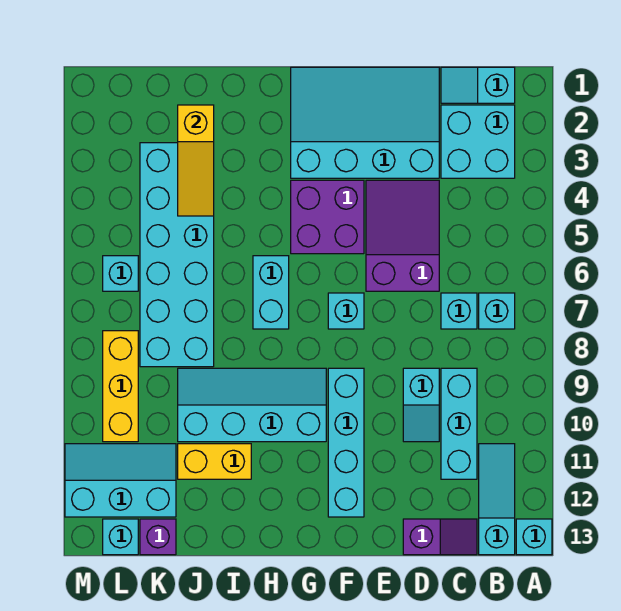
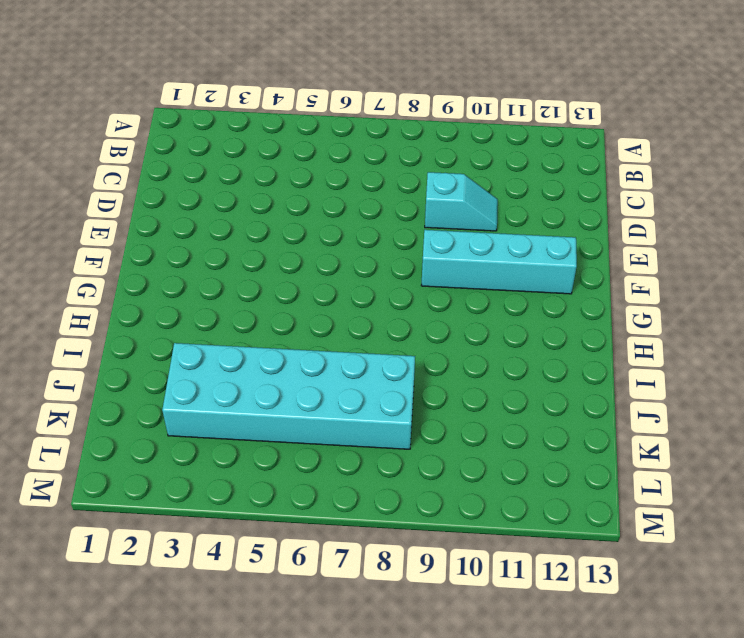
none -> cyan brick A13 level 1
none -> cyan slope B1:C1 level 1 top B
none -> cyan brick B2:C3 level 1

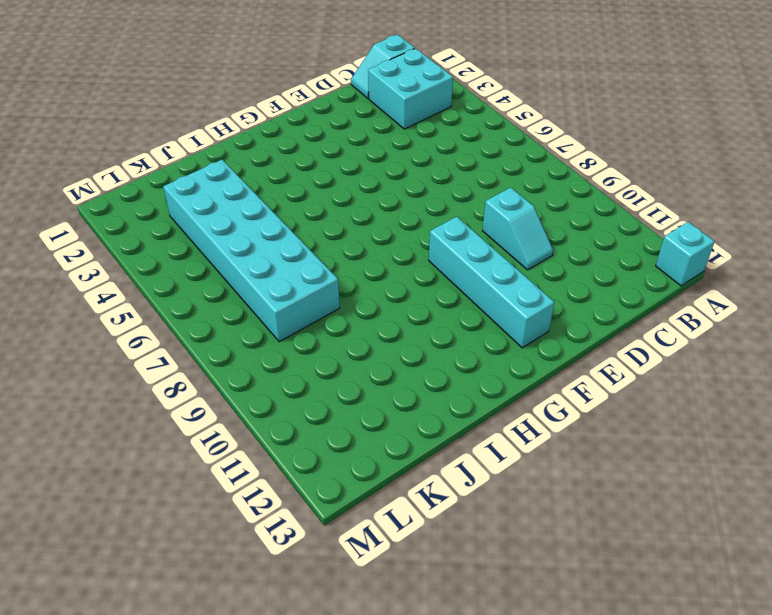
none -> cyan brick B7 level 1
none -> cyan slope B11:B13 level 1 top 13
none -> cyan brick C7 level 1

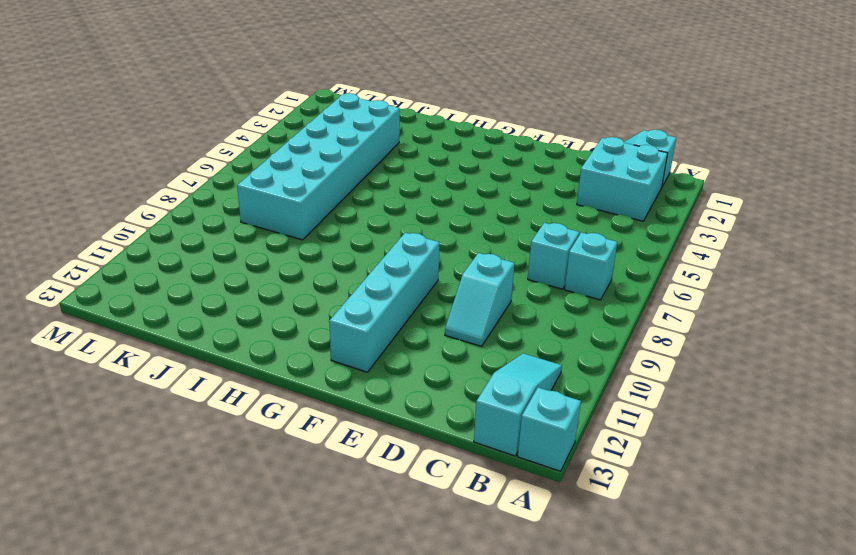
none -> cyan brick C9:C11 level 1
none -> purple slope C13:D13 level 1 top D
none -> cyan slope D1:G3 level 1 top 3

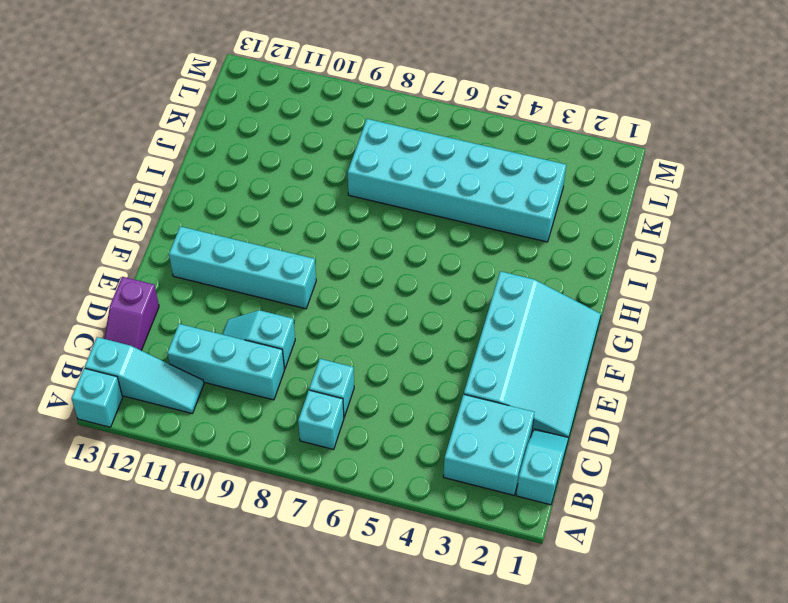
none -> purple slope D4:E6 level 1 top 6
none -> purple brick F4:G5 level 1
none -> cyan brick F7 level 1

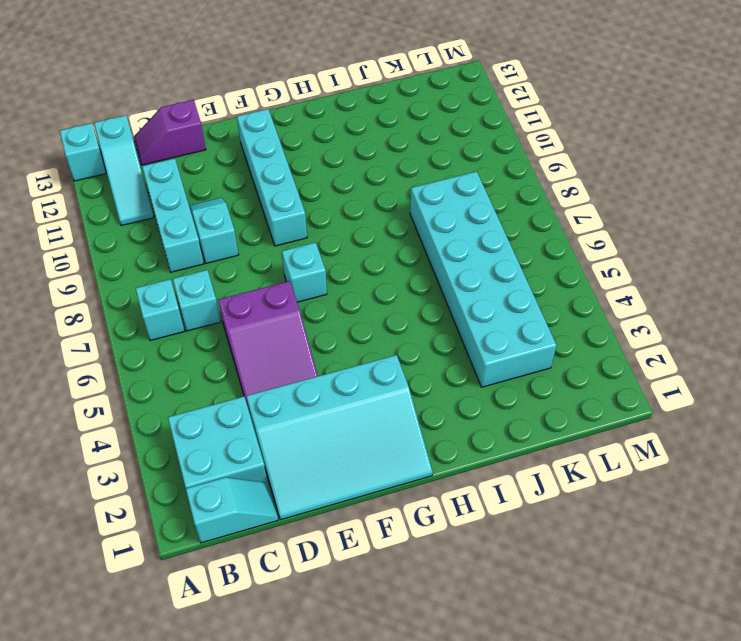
none -> purple brick F4:G5 level 1
none -> cyan slope G9:J10 level 1 top 10
none -> cyan brick H6:H7 level 1

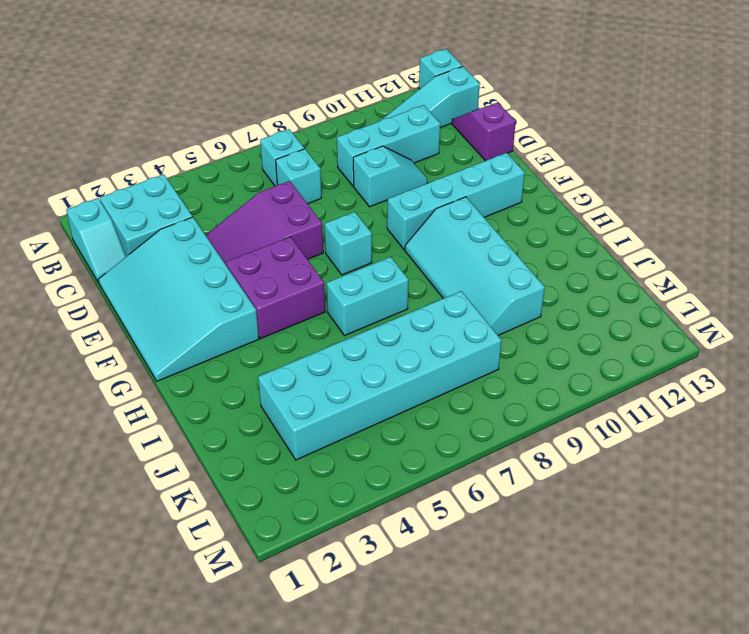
none -> yellow brick I11:J11 level 1
none -> cyan slope K11:M12 level 1 top 12
none -> purple brick K13 level 1

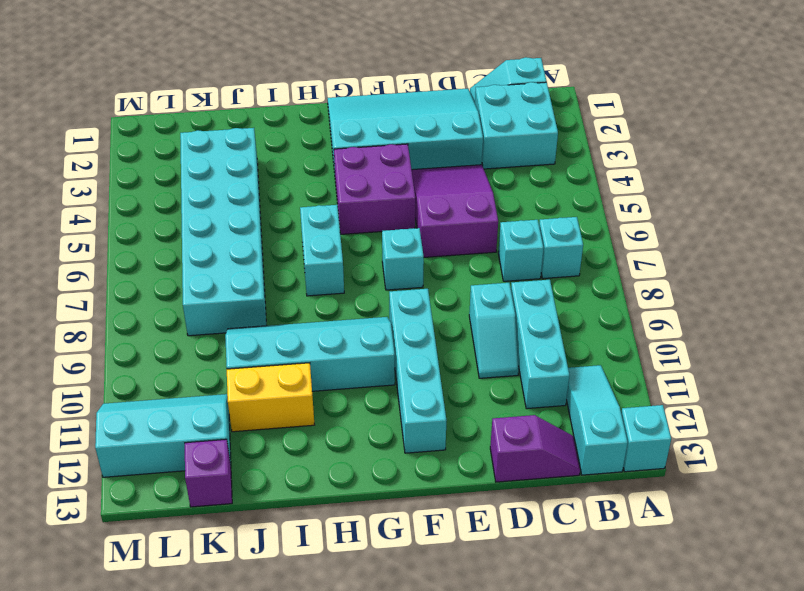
none -> cyan brick L6 level 1
none -> yellow brick L8:L10 level 1
none -> cyan brick L13 level 1

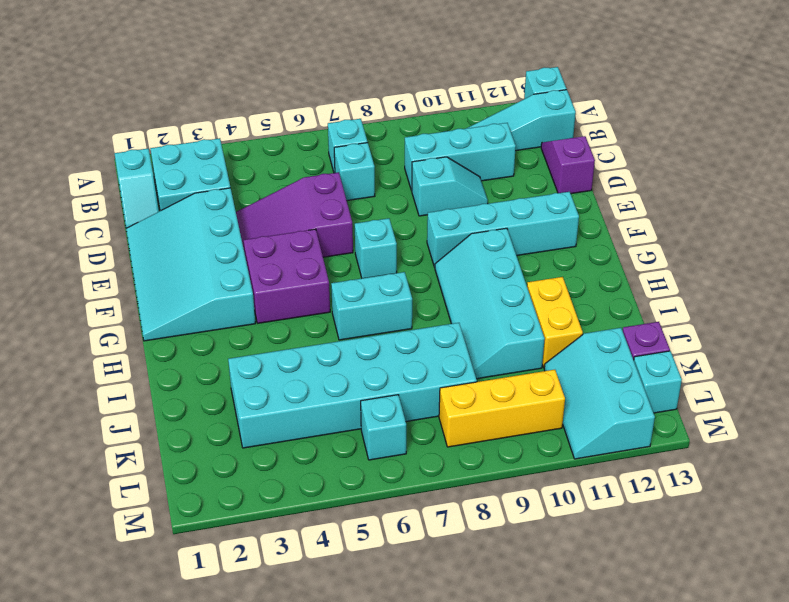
none -> yellow slope J2:J4 level 2 top 2

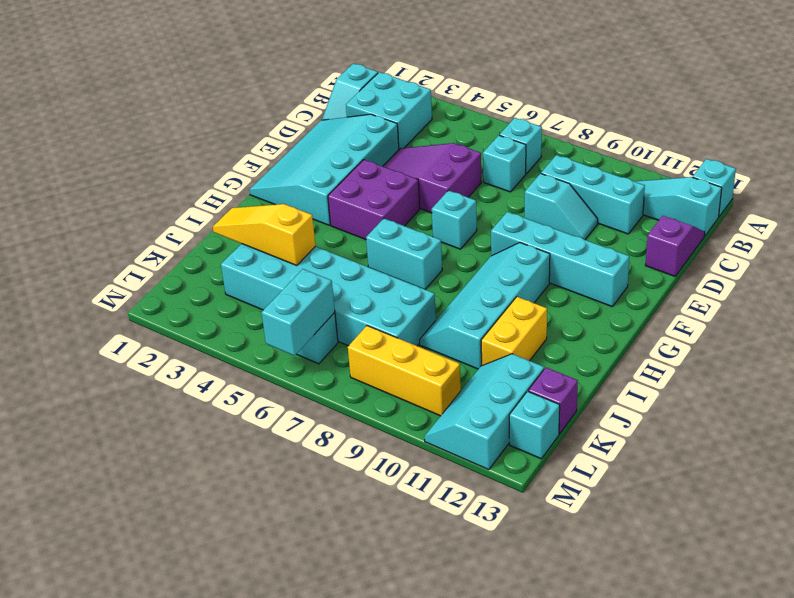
yellow slope J2:J4 level 2 top 4 -> yellow slope J2:J4 level 2 top 2
cyan brick L6:M6 level 2 -> none

